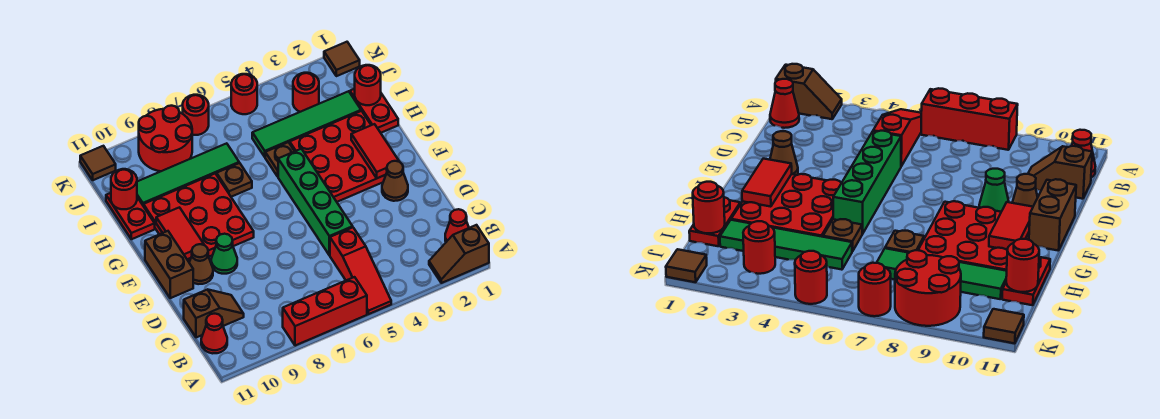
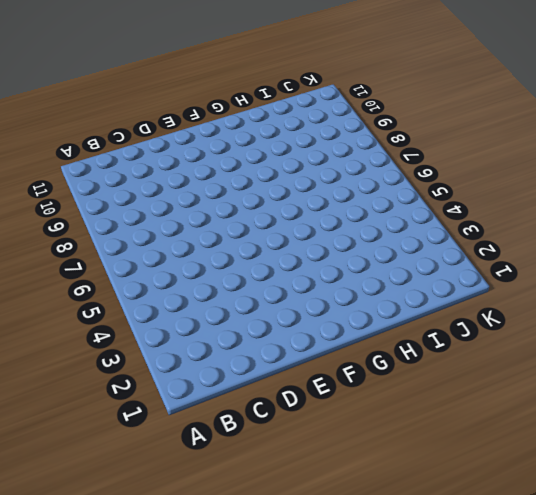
none -> brown slope A1:A2 level 1 top 1
none -> red slope A5:C5 level 1 top C
none -> red brick A6:A8 level 1

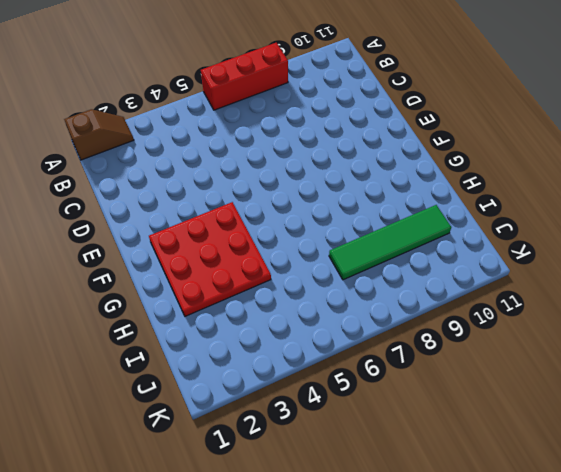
none -> red slope A5:C5 level 1 top C
none -> red cone B1 level 1
none -> red cone B11 level 1

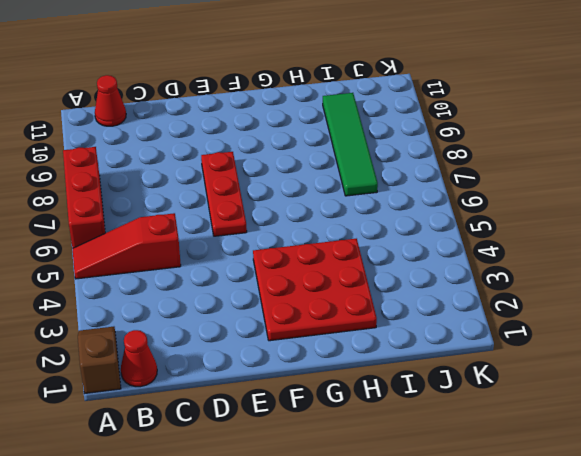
red plate E6:E8 level 1 -> none
none -> brown slope C10:C11 level 1 top 11
none -> green brick D5:G5 level 1
none -> brown cone E2 level 1

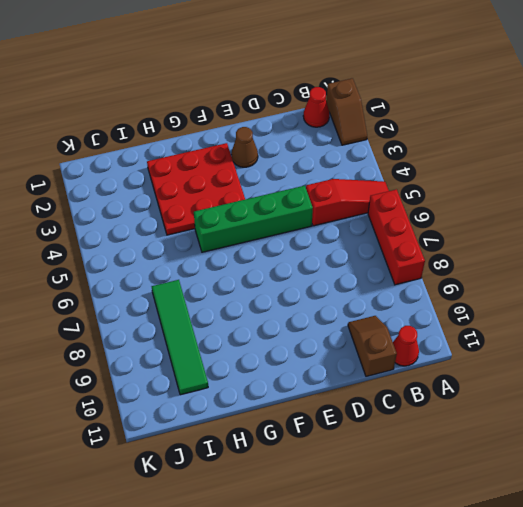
none -> green cone E9 level 1
none -> brown cone E10 level 1
none -> brown brick E11:F11 level 1

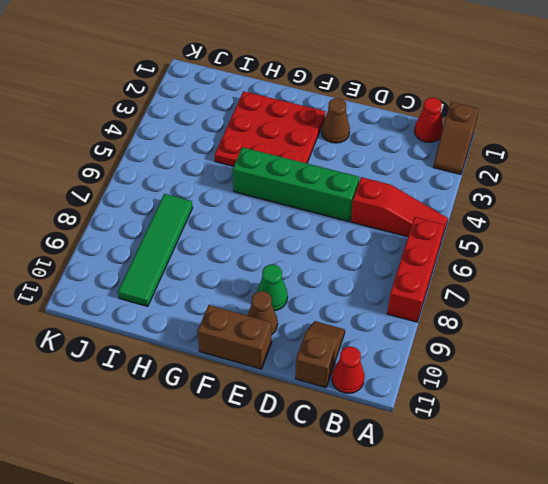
none -> red plate F8:H10 level 1
none -> red plate H1:I1 level 1
none -> brown plate H5 level 1

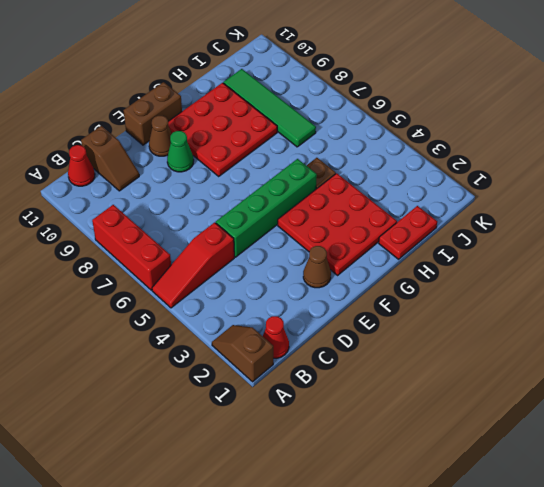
none -> brown plate H7 level 1
none -> red plate H11:I11 level 1
none -> green tile I2:I5 level 1

